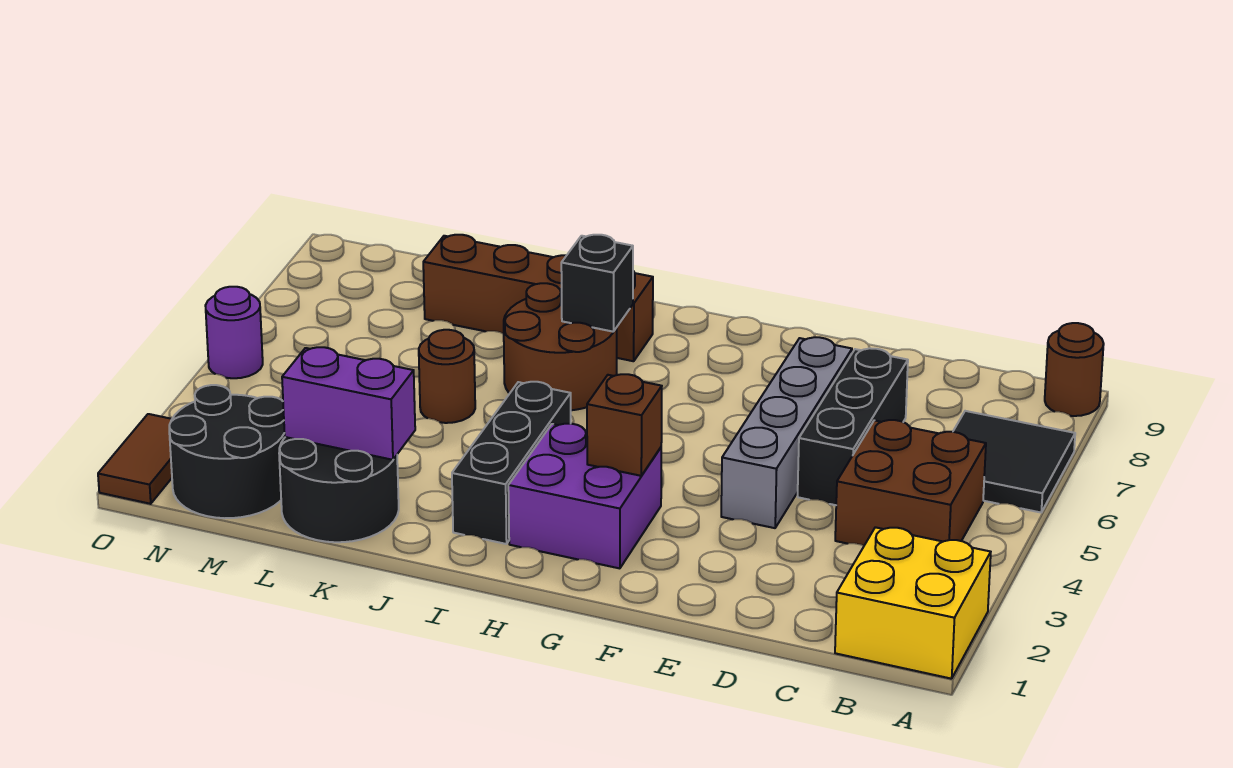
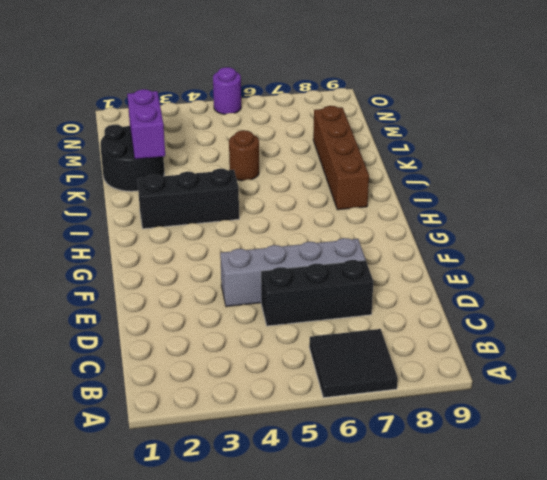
none -> yellow brick A1:B2 level 1
none -> brown round brick A9 level 1
none -> brown brick B4:C5 level 1

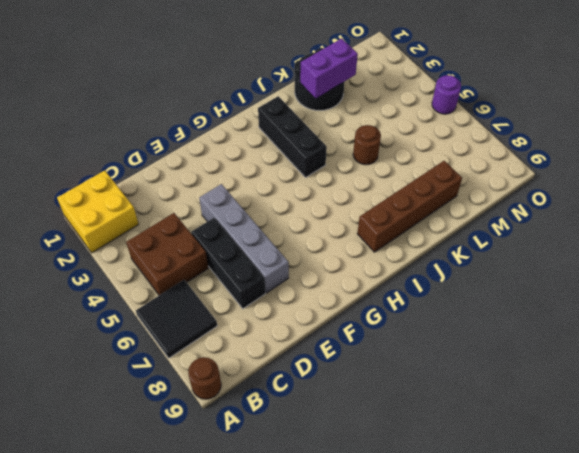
none -> purple brick G2:H3 level 1
none -> brown round brick I6:J7 level 1
none -> black round brick M1:N2 level 1

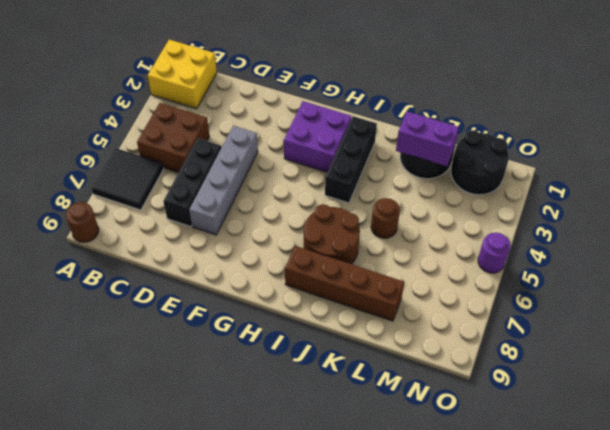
none -> brown tile O1:O2 level 1
none -> brown brick G3 level 2
none -> black brick I7 level 2

